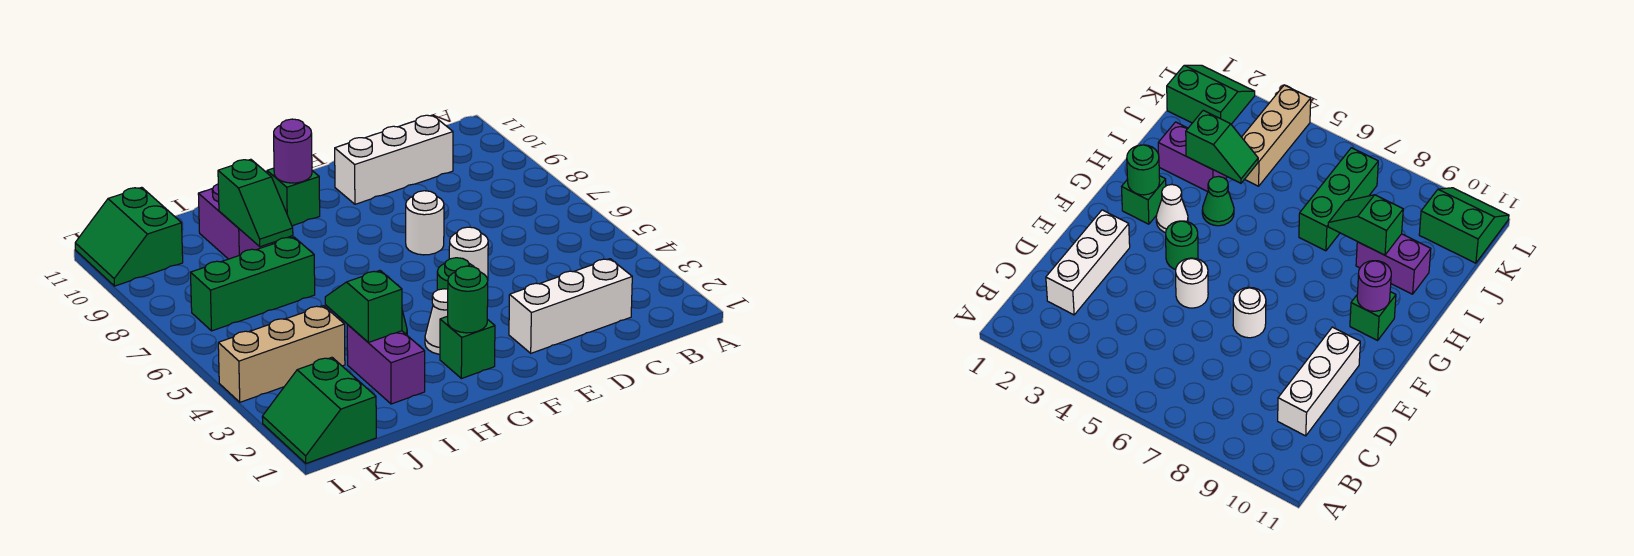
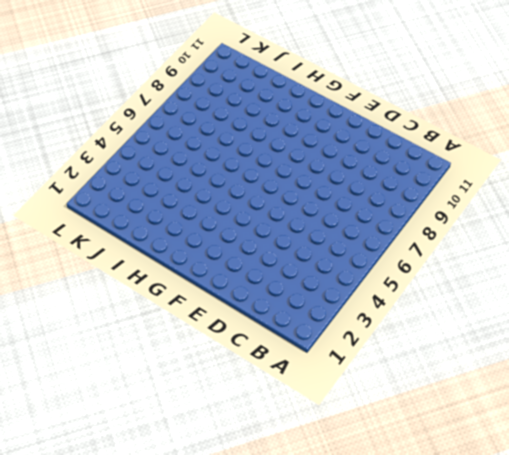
none -> white brick C2:E2 level 1
none -> white brick C10:E10 level 1
none -> white round brick E5 level 1

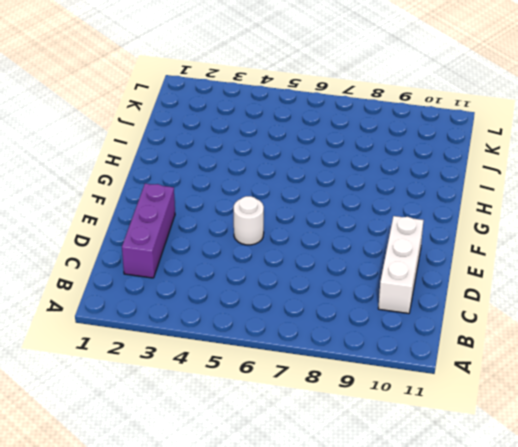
purple brick C2:E2 level 1 -> white brick C2:E2 level 1
none -> white round brick E7 level 1
none -> green round brick F4 level 1
none -> green brick G2 level 1

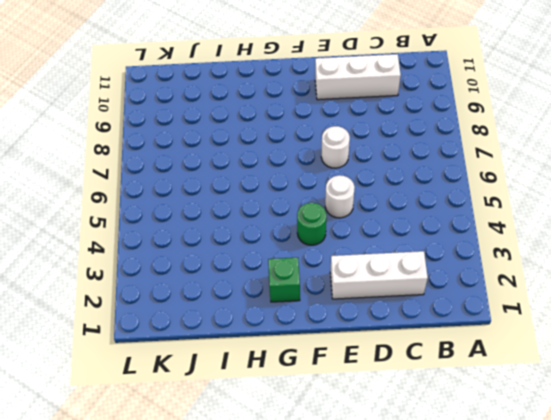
none -> white cone G3 level 1
none -> green brick G10 level 1
none -> green cone H4 level 1

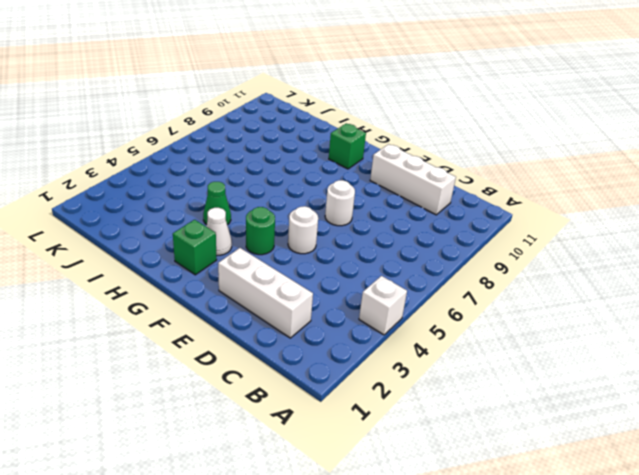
white brick A4 level 1 -> none
none -> purple brick I2:I3 level 1
none -> green brick I7:K7 level 1
none -> purple brick I9:I10 level 1

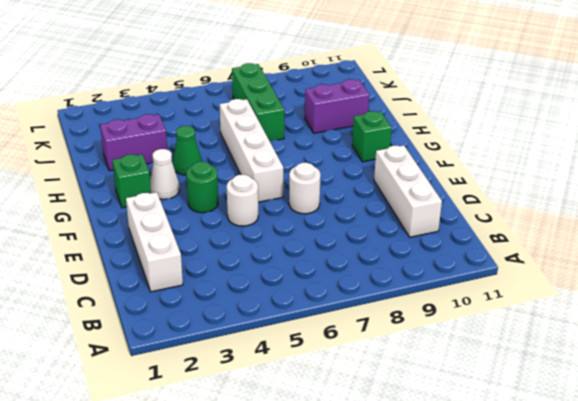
white brick F6:I6 level 1 -> none
none -> tan brick J4:L4 level 1
none -> green slope K1:L2 level 1 top K
none -> green slope K10:L11 level 1 top K

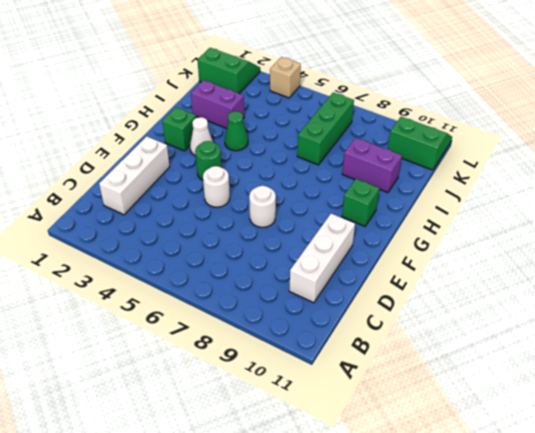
tan brick L4 level 1 -> tan brick J4:L4 level 1
none -> green round brick G2 level 2
none -> purple round brick G10 level 2
none -> green slope I3:I4 level 2 top 3

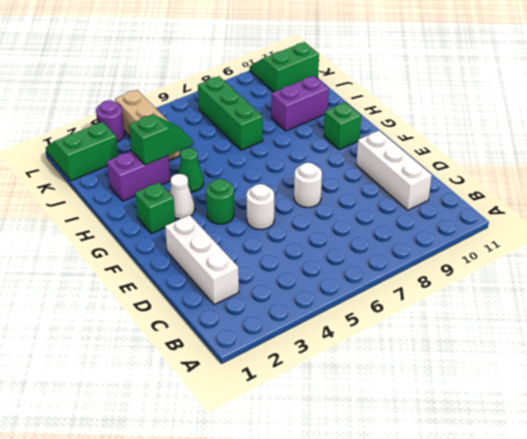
purple round brick L3 level 1 -> purple round brick G10 level 2
none -> green round brick G2 level 2
none -> green slope I8:I9 level 2 top 9

